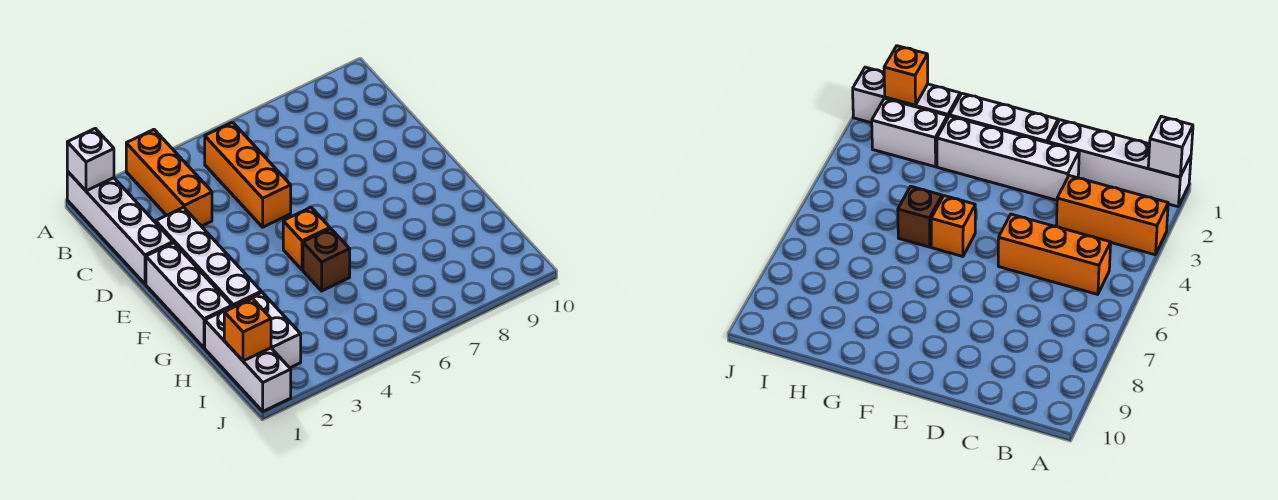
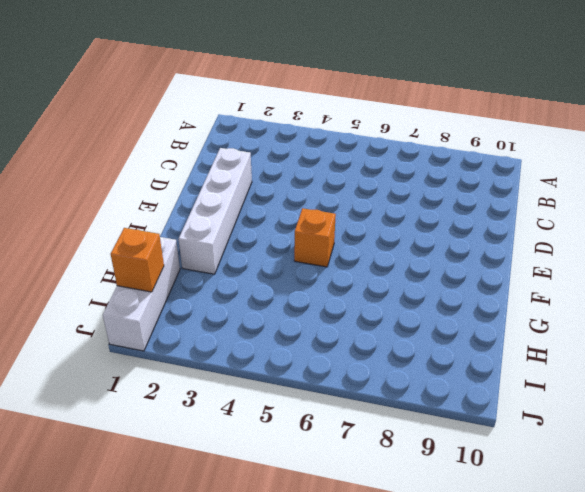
none -> white brick A1:D1 level 1
none -> orange brick A3:C3 level 1

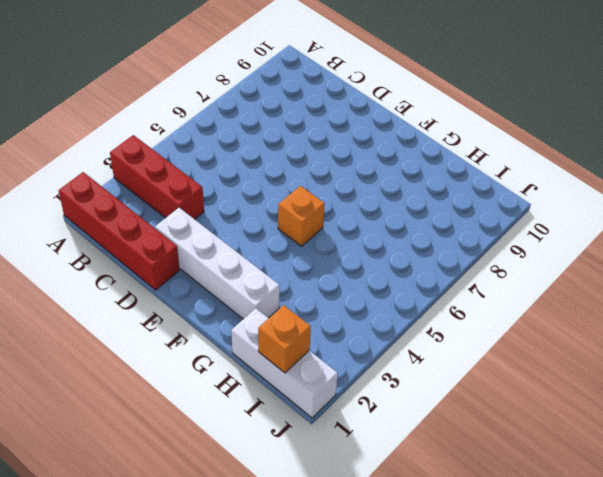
red brick A1:D1 level 1 -> white brick A1:D1 level 1
red brick A3:C3 level 1 -> orange brick A3:C3 level 1
none -> orange brick B5:D5 level 1
none -> white brick E1:G1 level 1

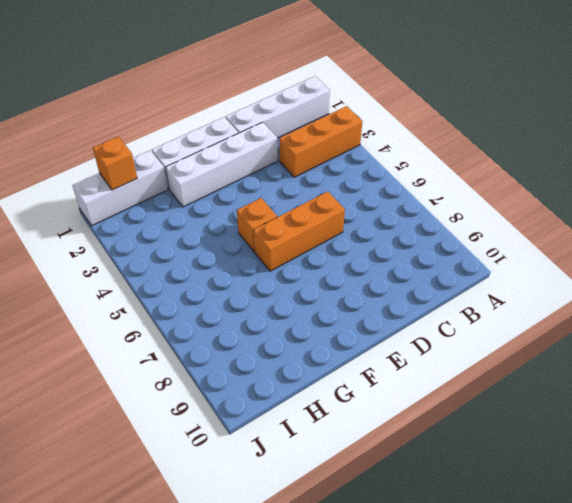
orange brick D6:F6 level 1 -> orange brick B5:D5 level 1
none -> brown brick G5 level 1
none -> white brick H2:I2 level 1

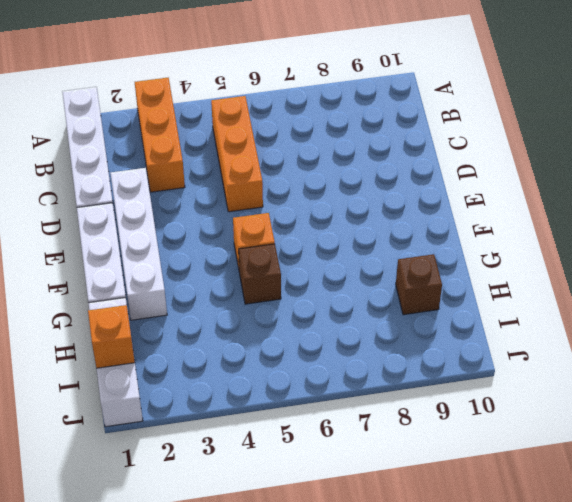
brown brick H9 level 1 -> none
none -> white brick H2:I2 level 1
none -> white brick A1 level 2

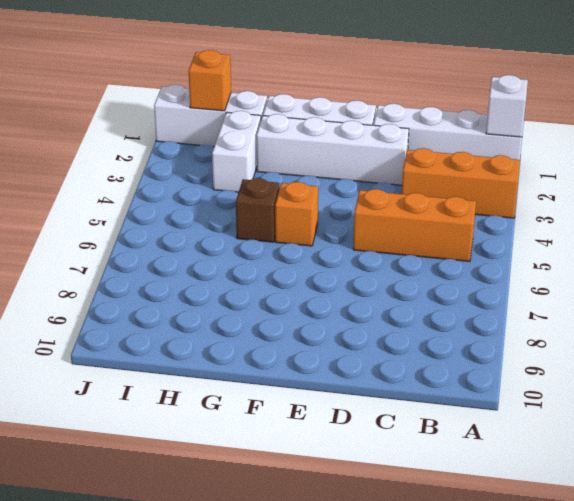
white brick H2:H3 level 1 -> white brick H2:I2 level 1

